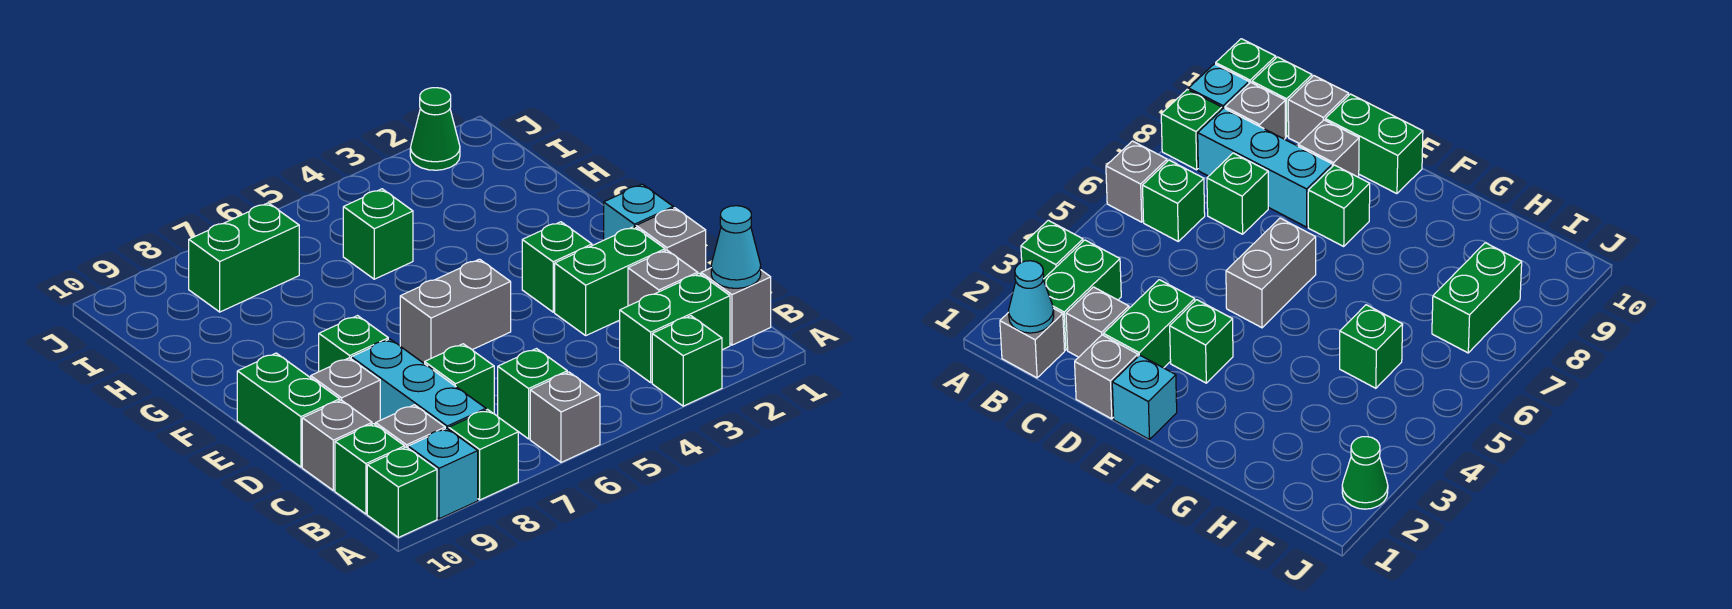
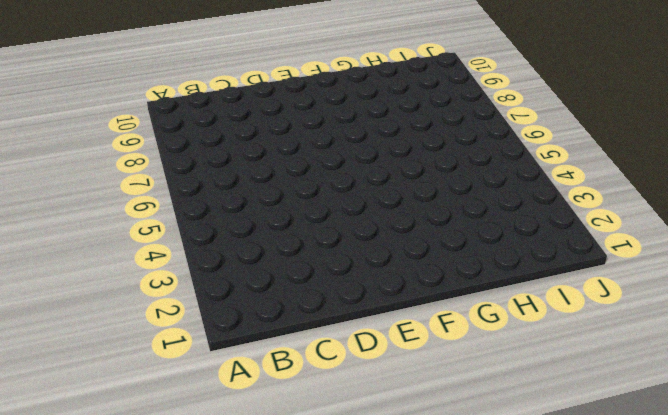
none -> green brick A3 level 1
none -> grey brick A6 level 1
none -> green brick A8 level 1

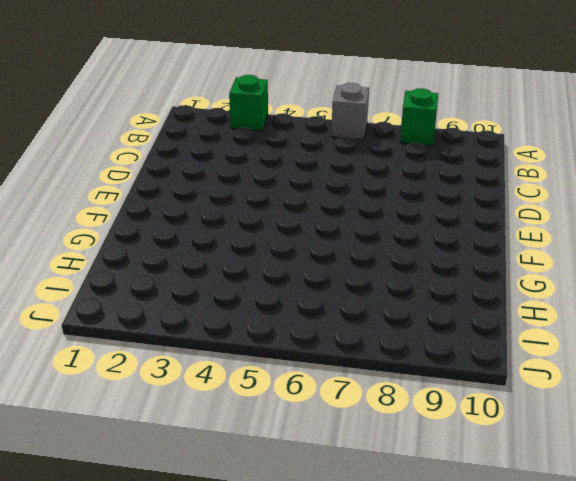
none -> cyan brick A9 level 1
none -> green brick A10 level 1
none -> grey brick B1 level 1

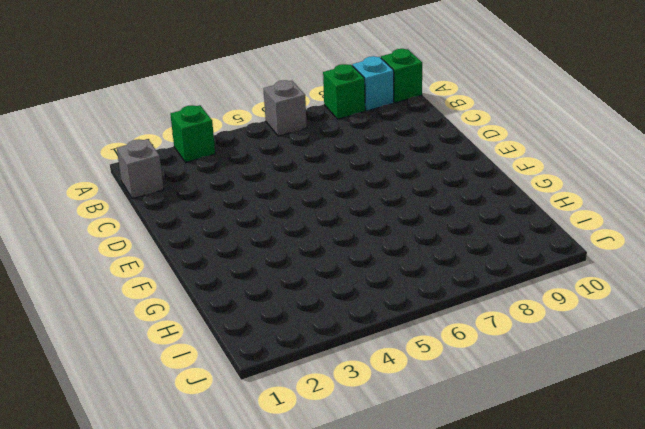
none -> green brick B2:B3 level 1
none -> green brick B6 level 1
none -> cyan brick B8:D8 level 1

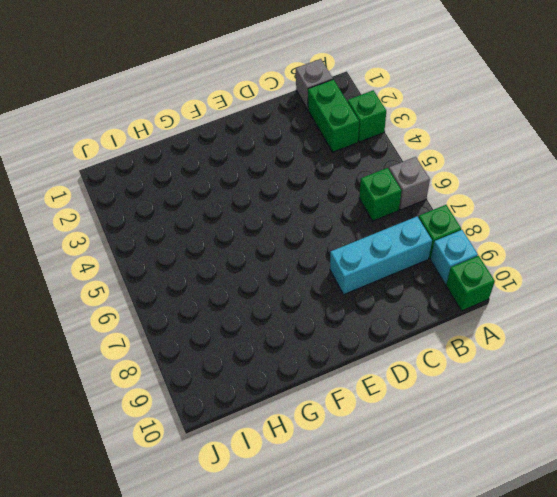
none -> grey brick B9 level 1
none -> green brick B10 level 1
none -> grey brick C2 level 1

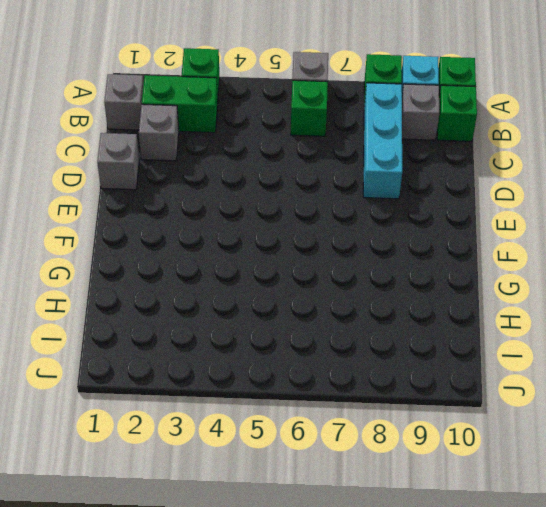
none -> green brick C7 level 1
none -> grey brick C10 level 1
none -> green brick D2:D3 level 1

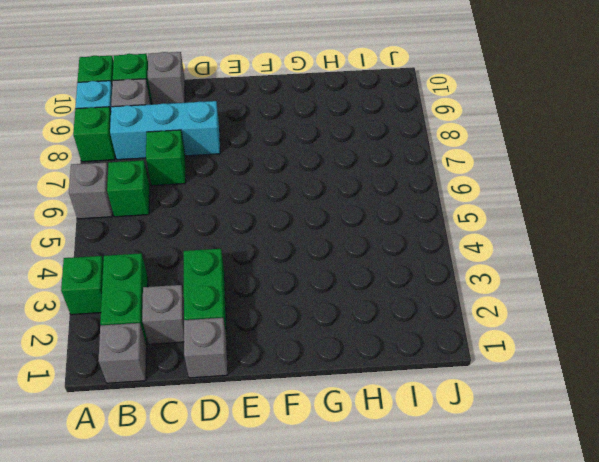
none -> grey brick D9 level 1
none -> green brick D10:E10 level 1
none -> cyan brick E1 level 1

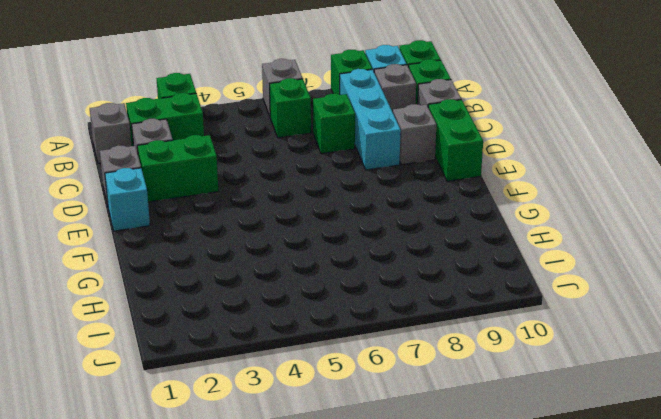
none -> green brick E3 level 1
none -> grey brick E5:E6 level 1
none -> green brick E8 level 1

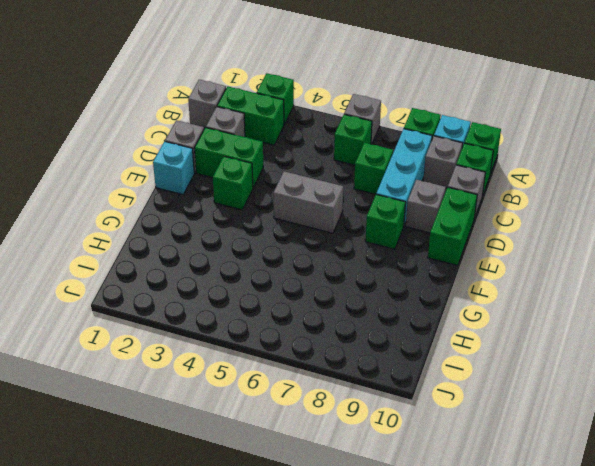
none -> green brick H5 level 1
none -> green brick I7:I8 level 1
none -> green cone J2 level 1

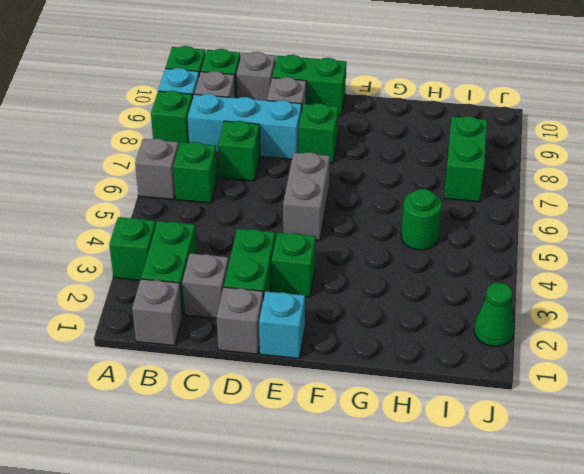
green round brick H5 level 1 -> green brick H5 level 1
none -> cyan cone B1 level 2

